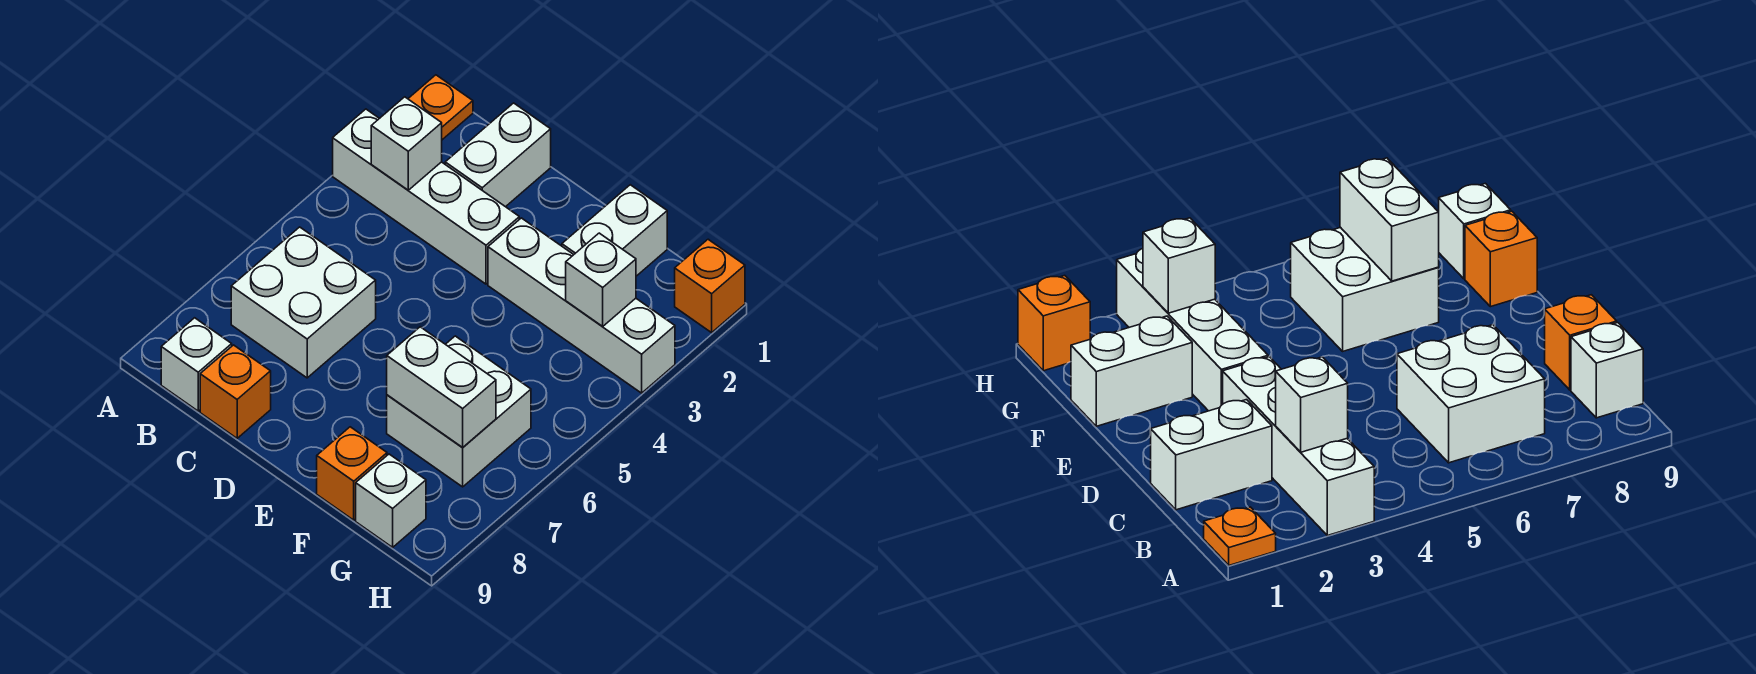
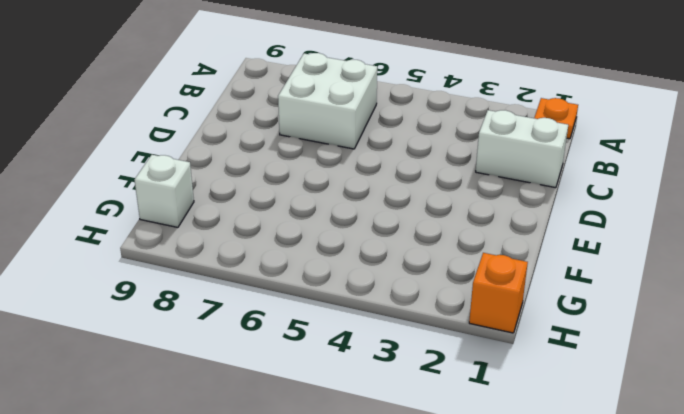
none -> white brick A3:D3 level 1
none -> white brick B9 level 1
none -> orange brick C9 level 1

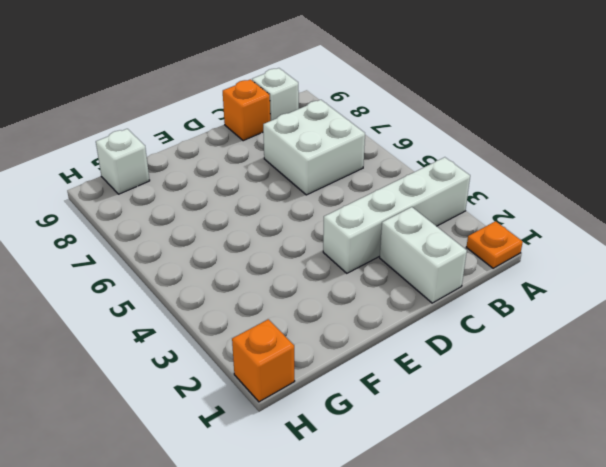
none -> white brick E3:H3 level 1
none -> white brick F1:F2 level 1
none -> white brick F6:G7 level 1

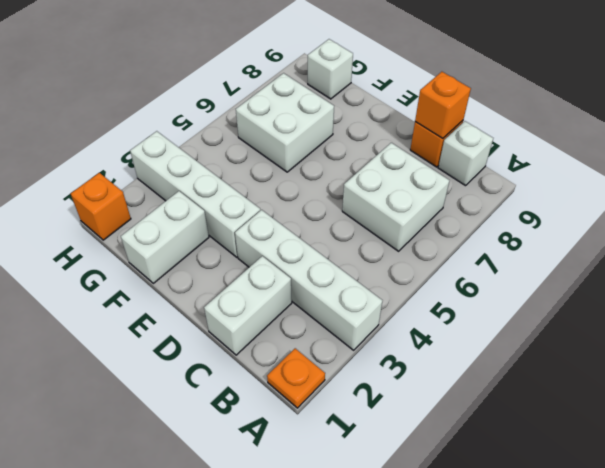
orange brick C9 level 2 -> orange brick F9 level 1
none -> white brick B3 level 2
none -> white brick F7:G7 level 2
none -> white brick G3 level 2

